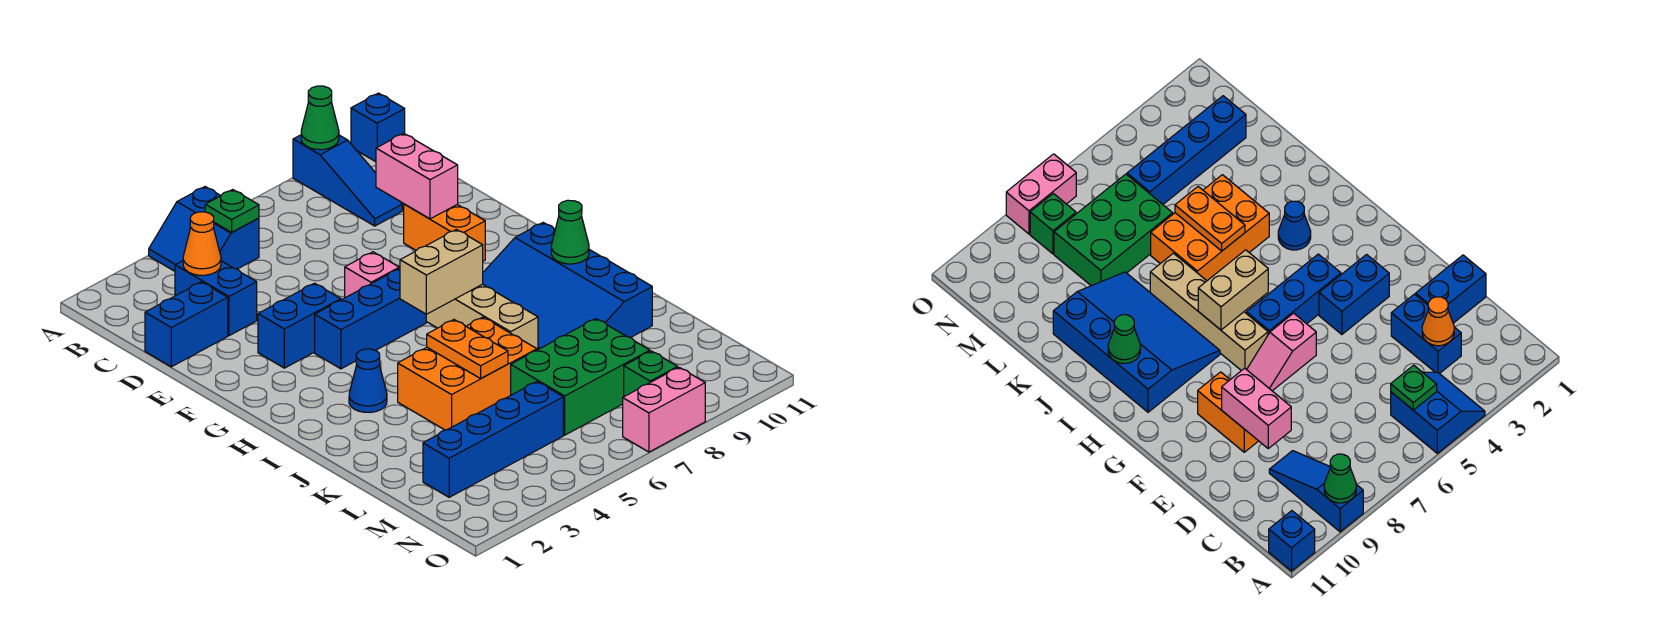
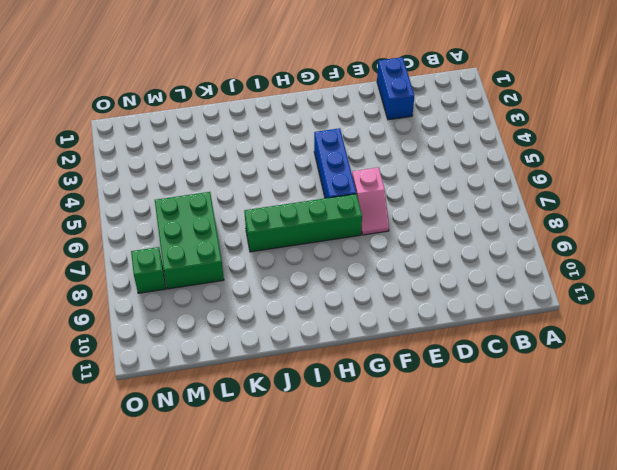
green brick G7:J7 level 1 -> tan brick G7:J7 level 1
none -> blue slope A4:B5 level 1 top 5
none -> blue slope A9:C9 level 1 top A
none -> blue brick A11 level 1

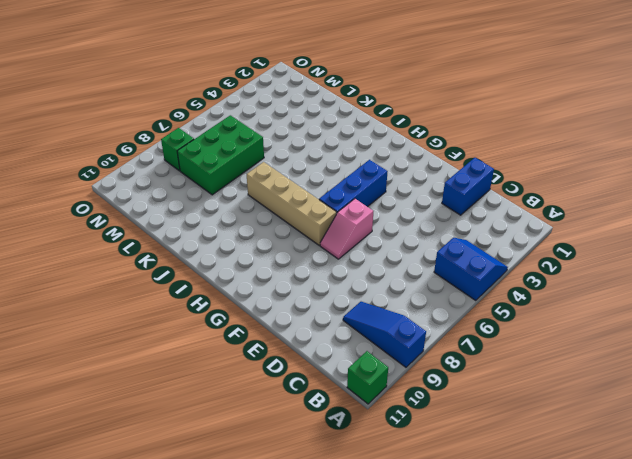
green brick A11 level 1 -> blue brick A11 level 1
none -> blue brick C3:D3 level 1
none -> orange brick E9:F9 level 1
none -> blue brick F3:F4 level 1

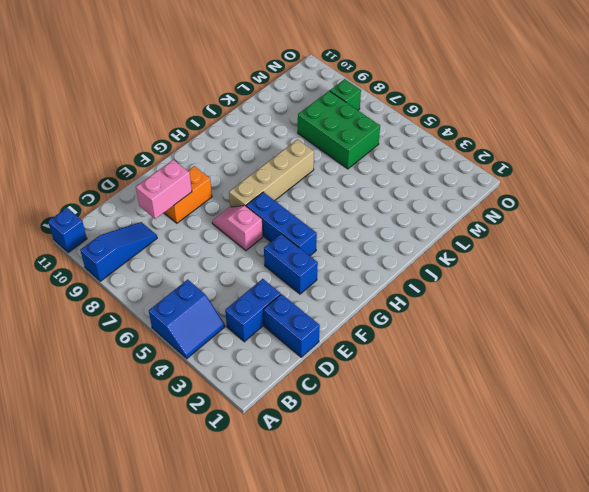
none -> blue slope H8:K10 level 1 top 10
none -> blue cone I3 level 1
none -> orange brick J4:K6 level 1

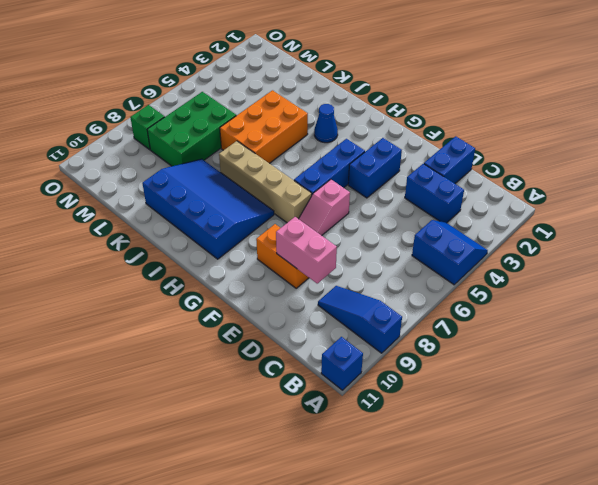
none -> blue brick M2:M5 level 1
none -> pink brick O7:O8 level 1
none -> green cone A9 level 2

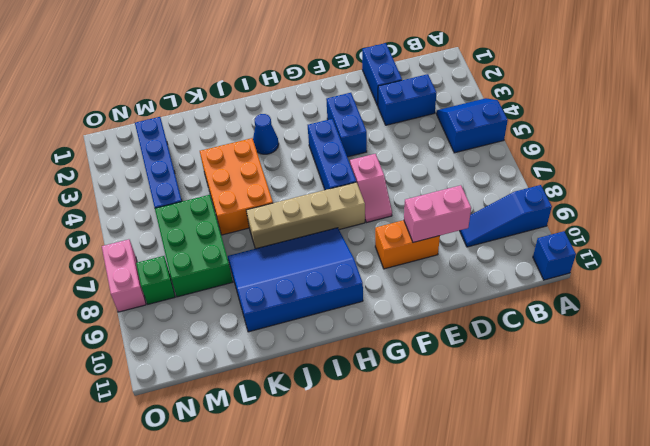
none -> green cone A9 level 2
none -> green plate B5 level 2
none -> orange cone C3 level 2

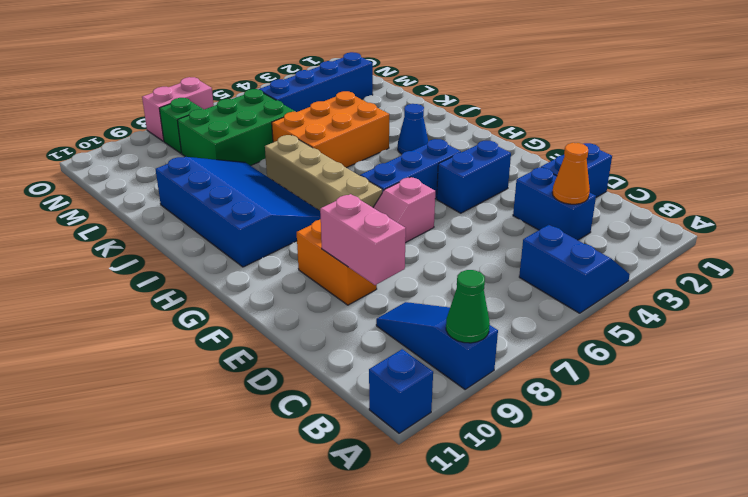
none -> green plate B5 level 2
none -> tan brick H6:H7 level 2
none -> green cone I10 level 2

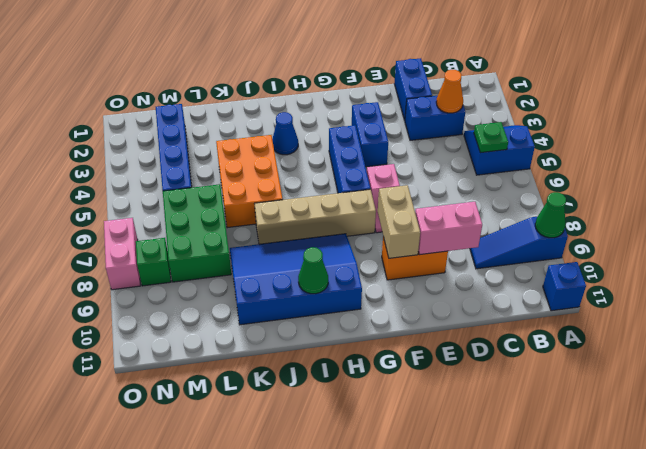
tan brick F8:F9 level 2 -> tan brick H6:H7 level 2
none -> orange plate J5:K5 level 2

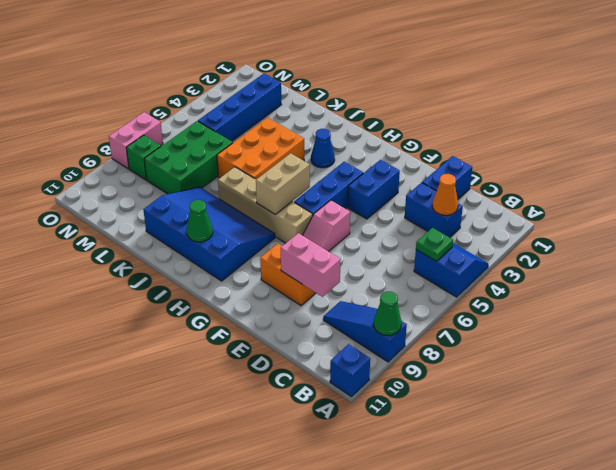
none -> orange plate J5:K5 level 2

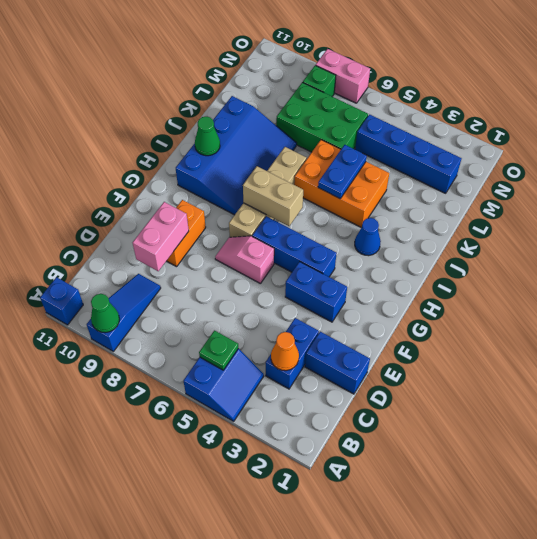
blue plate J5:K5 level 2 -> orange plate J5:K5 level 2

